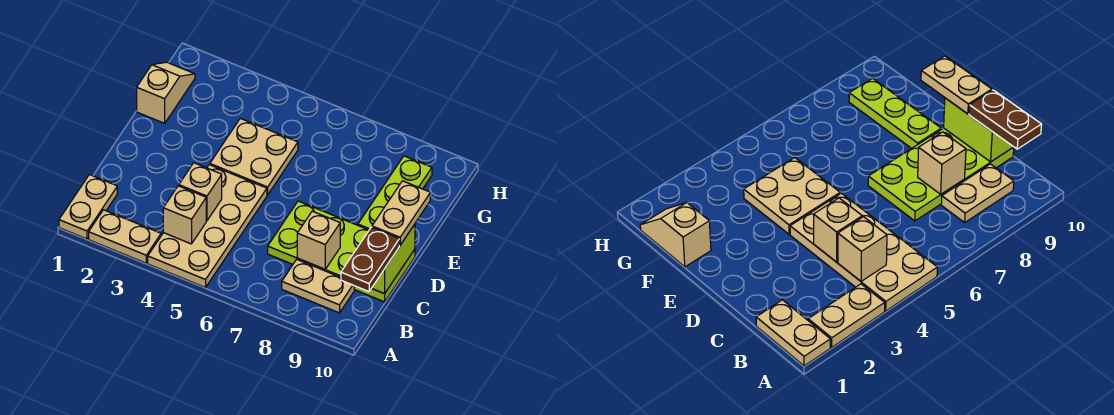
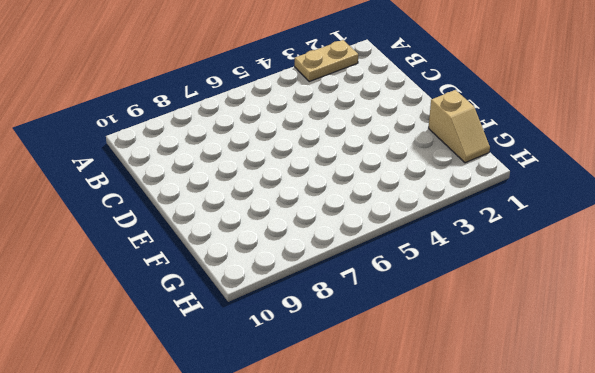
none -> tan plate A1:B1 level 1
none -> tan plate A4:D5 level 1
none -> tan plate B8:B9 level 1

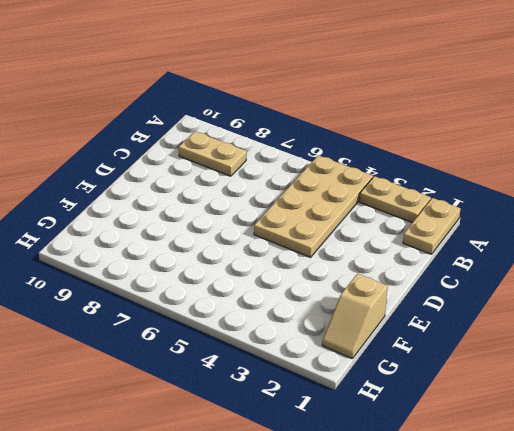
none -> lime plate C7:D10 level 1
none -> tan plate E4:F5 level 1
none -> lime plate E9:G9 level 1

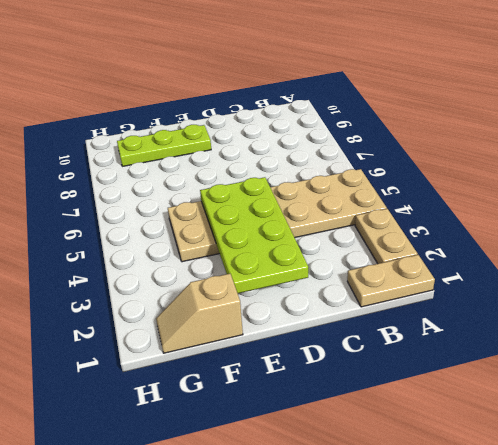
lime plate D2:E5 level 2 -> lime plate C7:D10 level 1
none -> tan plate B8:B9 level 1
none -> tan brick B4 level 2
none -> tan brick C4 level 2

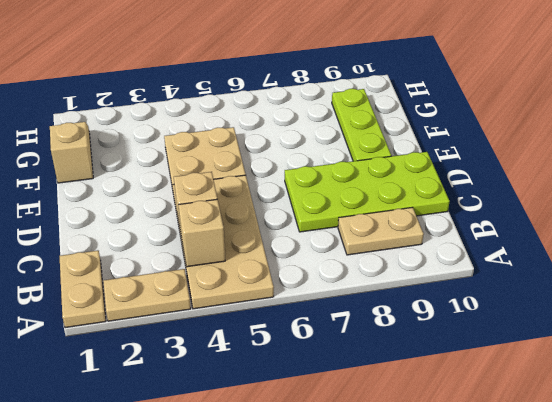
none -> tan brick C8 level 2
none -> lime brick C10:D10 level 2
none -> brown plate B10:C10 level 3

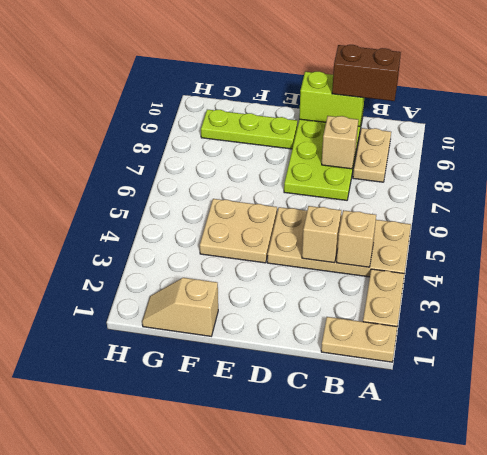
brown brick B10:C10 level 3 -> brown plate B10:C10 level 3
none -> tan plate D10:E10 level 3

